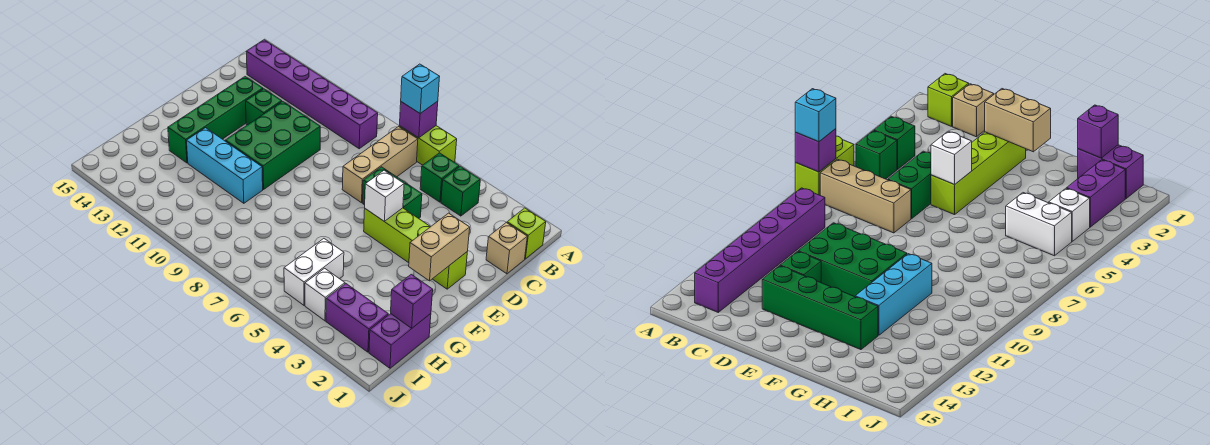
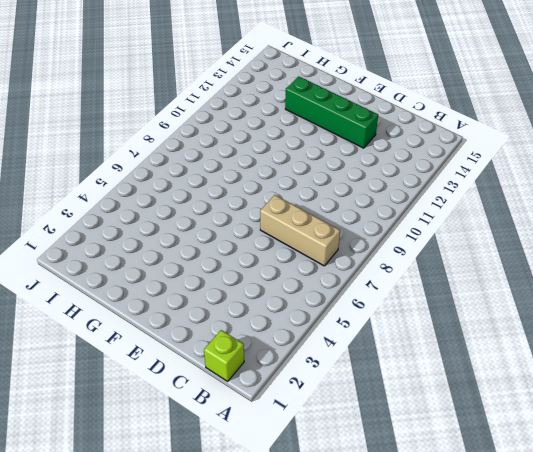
none -> lime brick A6:A7 level 1
none -> green brick B4 level 1
none -> green brick B5 level 1

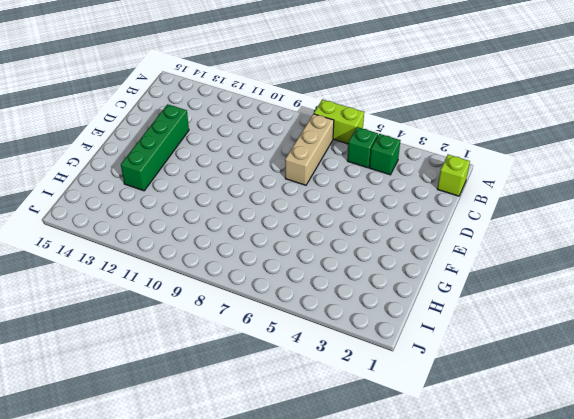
none -> purple brick B9:B14 level 1
none -> tan brick C1 level 1
none -> green brick D5:D6 level 1

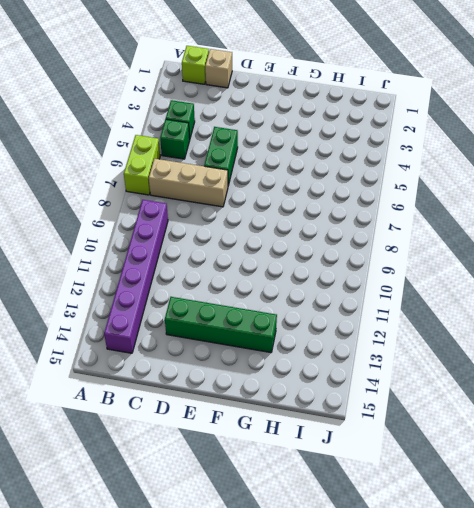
none -> green brick D10:F11 level 1
none -> green brick D12 level 1
none -> lime brick E2:E5 level 1

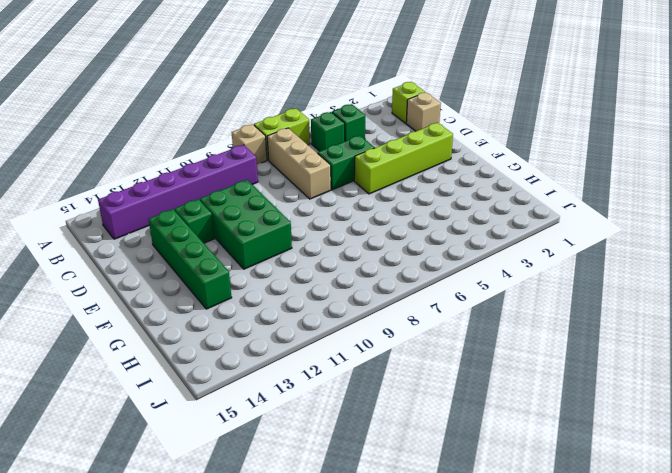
tan brick A8 level 1 -> none
none -> cyan brick G10:G12 level 1
none -> purple brick H1:I1 level 1
none -> white brick H5:I5 level 1

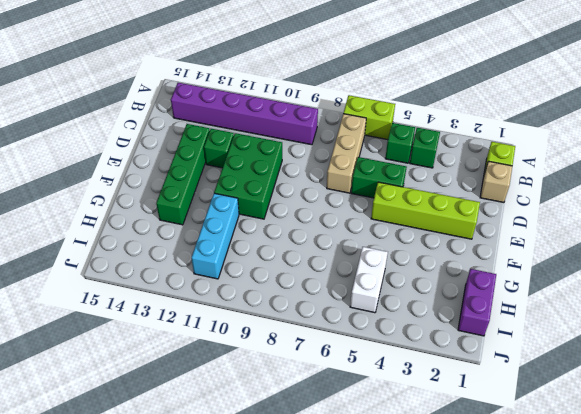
cyan brick G11:I11 level 1 -> cyan brick G10:G12 level 1
none -> purple brick I2:I3 level 1
none -> white brick I4 level 1
none -> purple brick A7 level 2

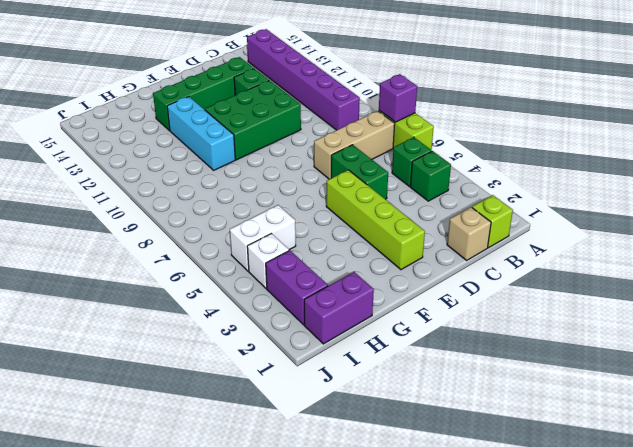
none -> tan brick E2:F2 level 2
none -> white brick E5 level 2
none -> purple brick H1 level 2

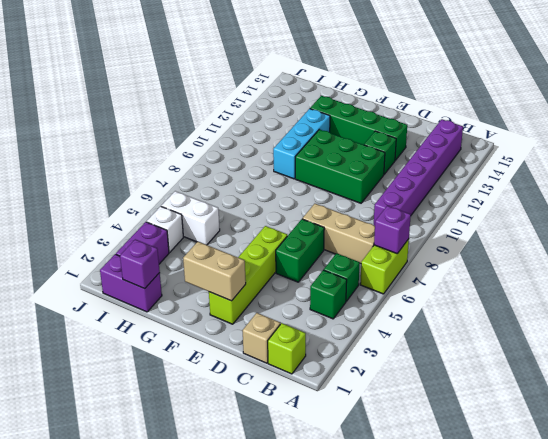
none -> white brick E5 level 2
none -> cyan brick A7 level 3

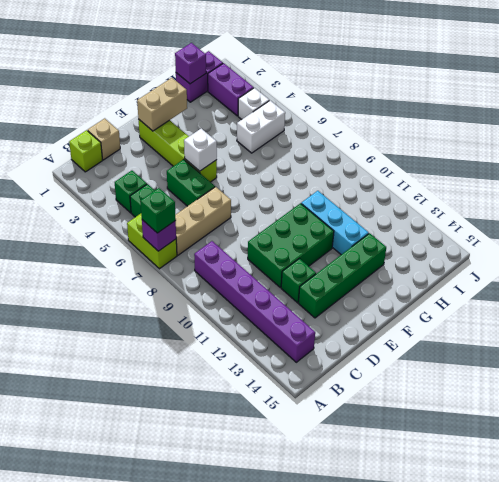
green brick A7 level 3 -> cyan brick A7 level 3

